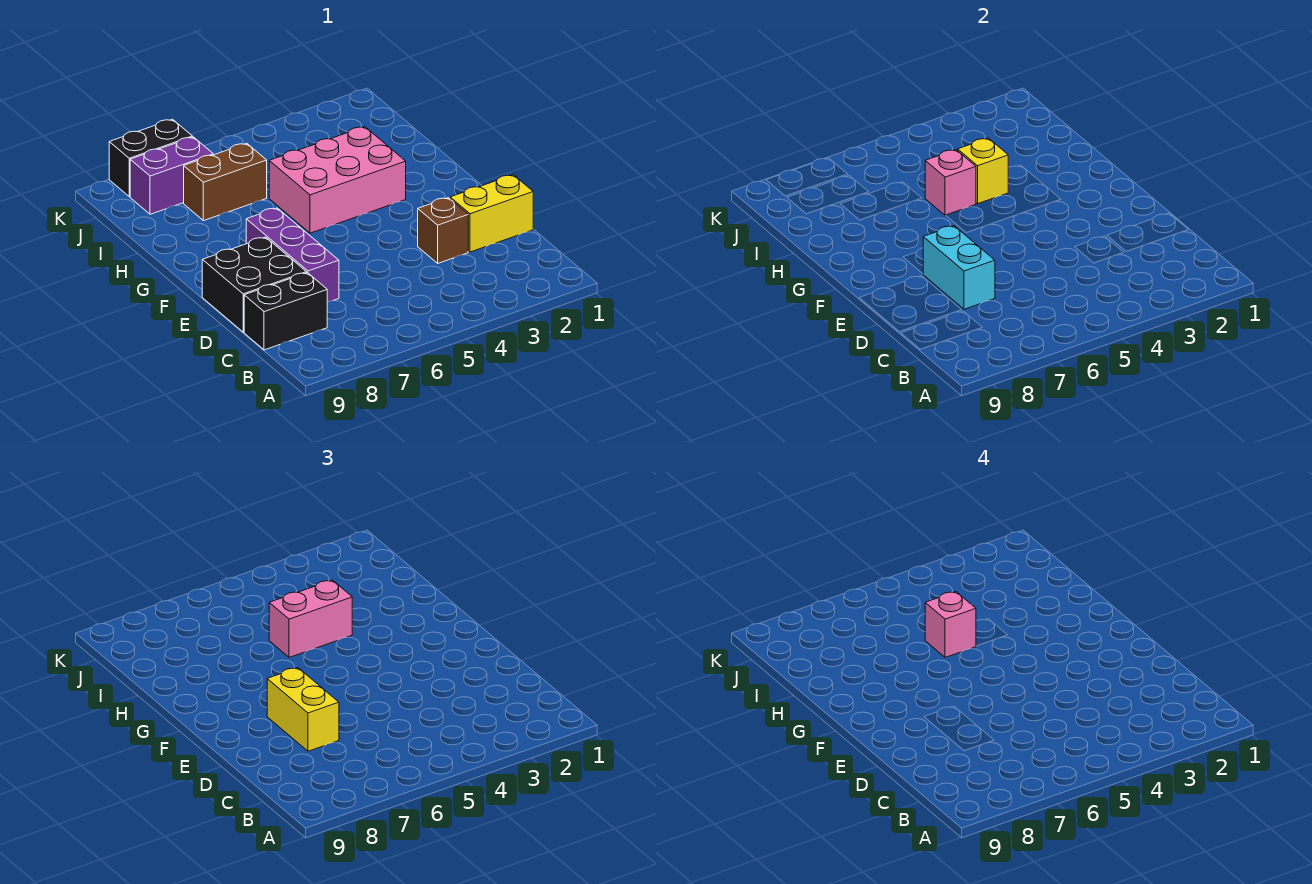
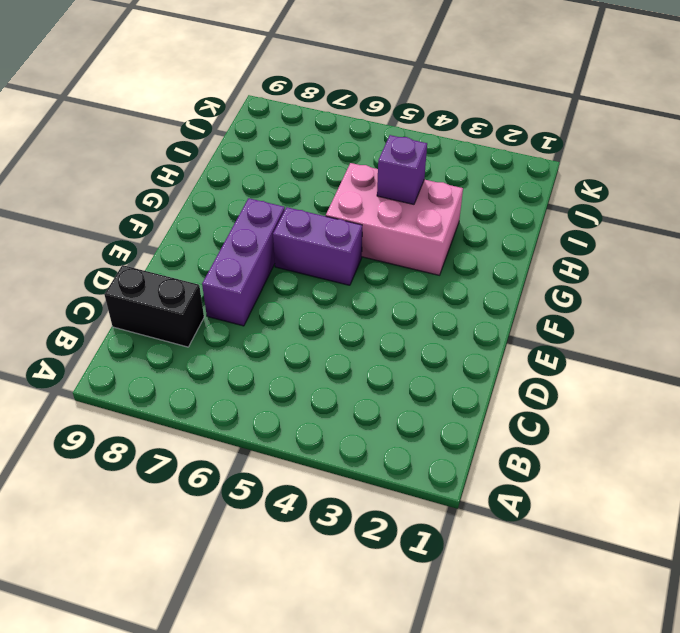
purple brick F5:F6 level 1 -> purple brick J7:J8 level 1
purple brick H4 level 2 -> yellow brick H4 level 2
none -> yellow brick D1:D2 level 1
none -> brown brick D3 level 1
none -> black brick D8:E9 level 1

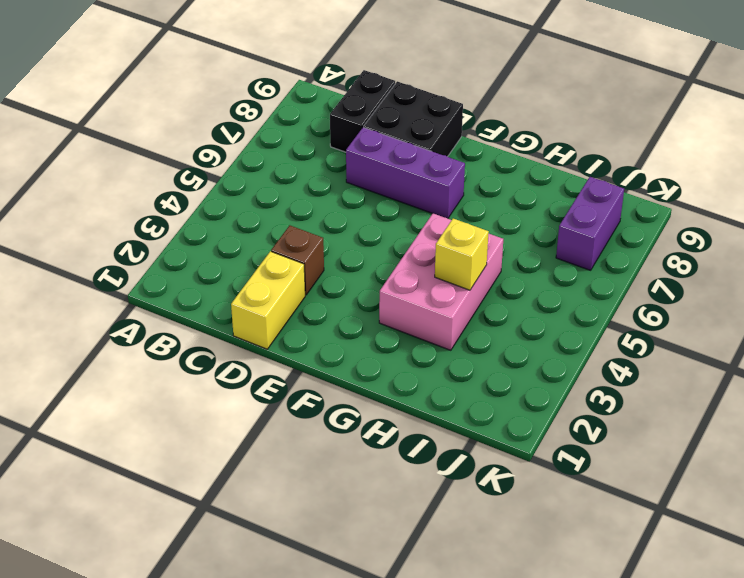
none -> brown brick I6:I7 level 1
none -> black brick K7:K8 level 1
none -> cyan brick D7:E7 level 2

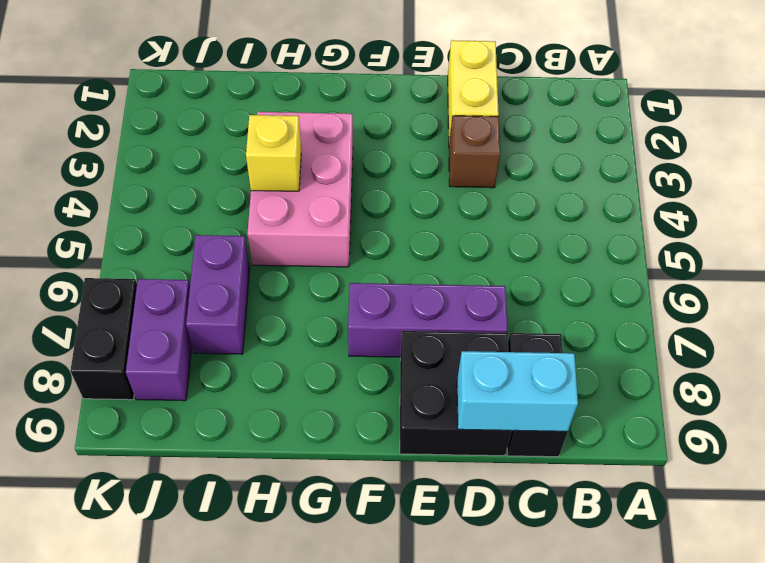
cyan brick C9:D9 level 2 -> cyan brick D7:E7 level 2
purple brick I6:I7 level 1 -> brown brick I6:I7 level 1
none -> pink brick H5 level 2
none -> yellow brick D7:E7 level 3
none -> pink brick H4:H5 level 3

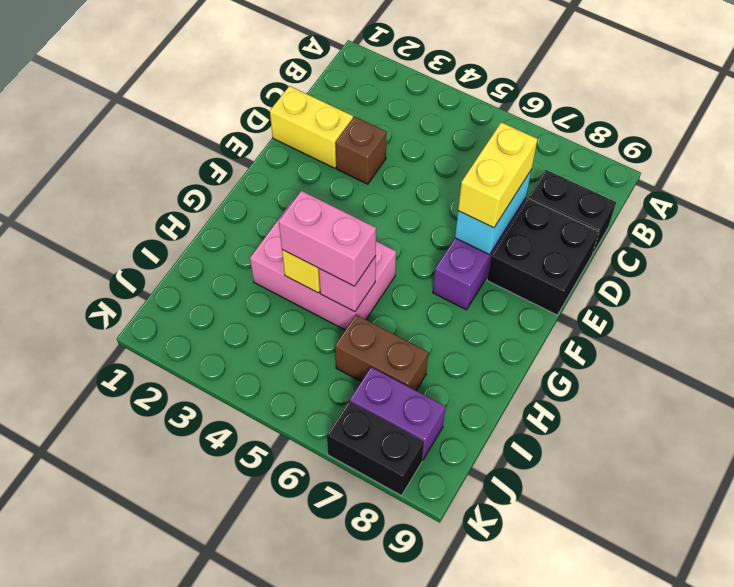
none -> pink brick H5 level 4

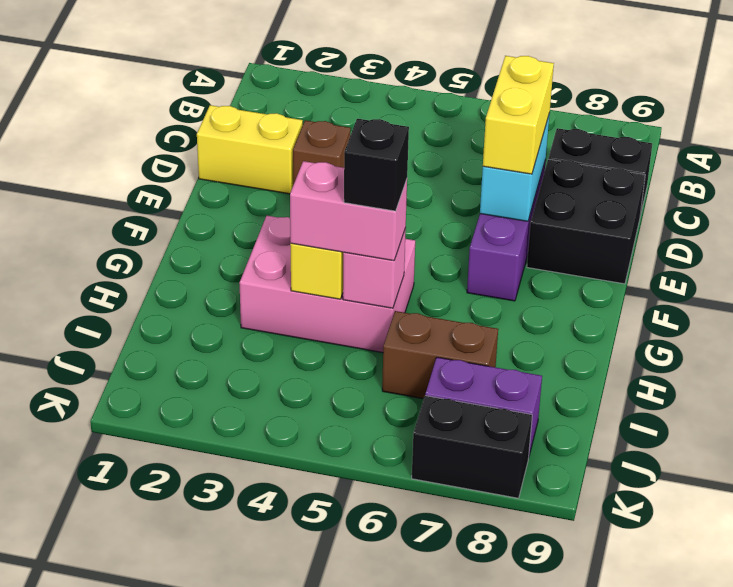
black brick H5 level 4 -> pink brick H5 level 4

